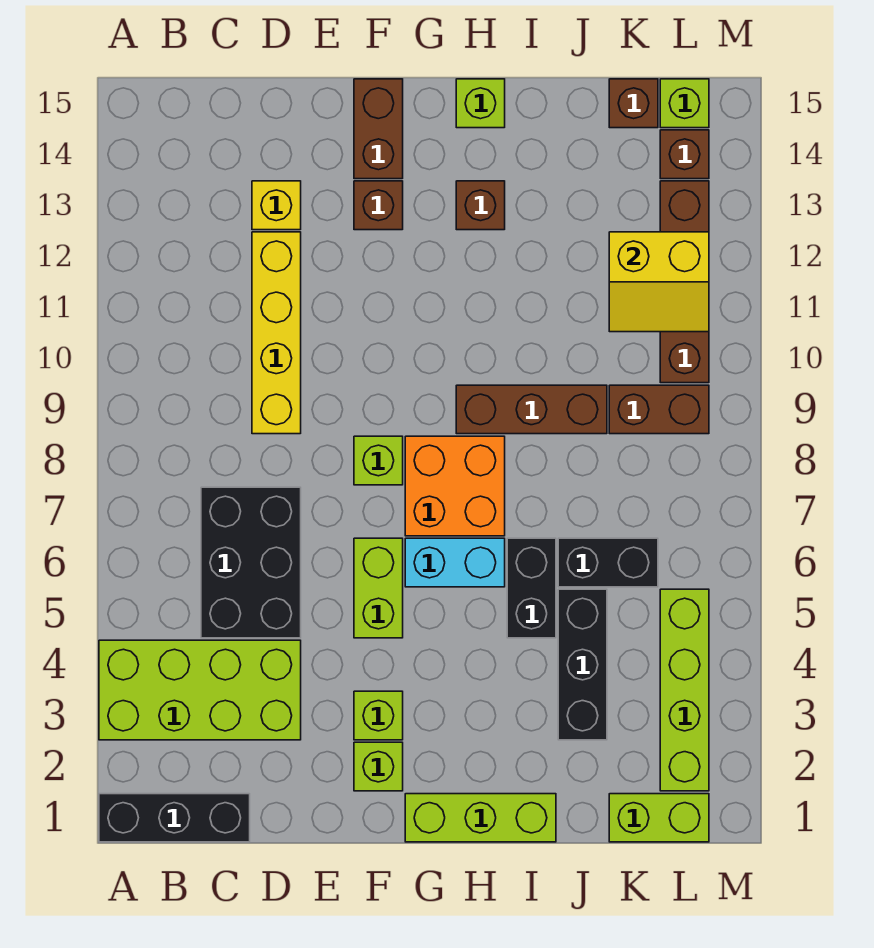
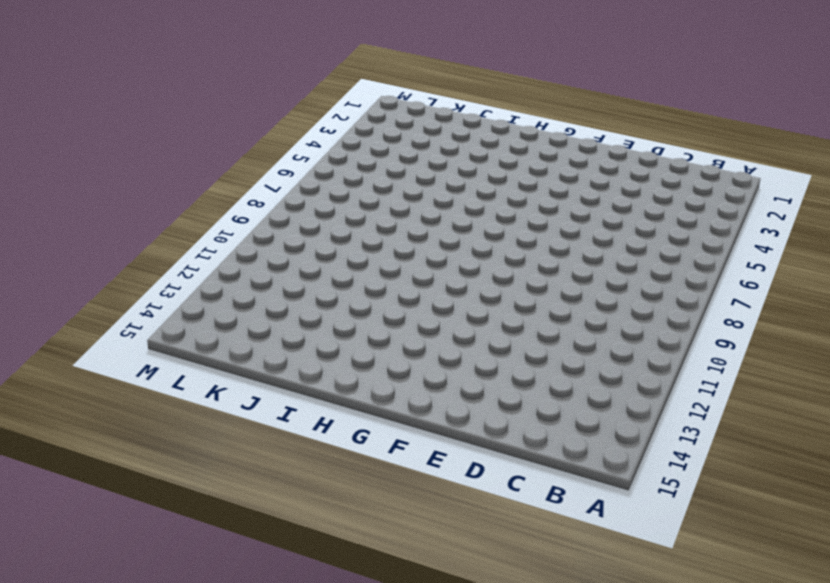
none -> black brick A1:C1 level 1
none -> lime brick A3:D4 level 1
none -> black brick C5:D7 level 1

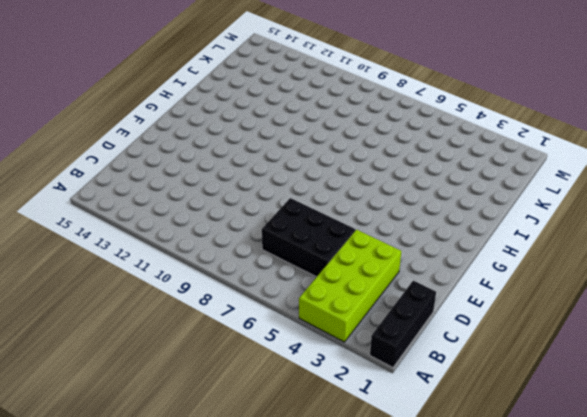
none -> yellow brick D9:D12 level 1
none -> yellow brick D13 level 1
none -> lime brick F2 level 1

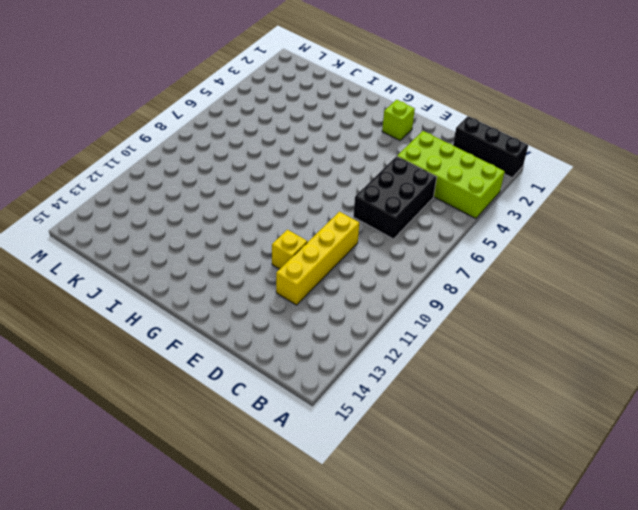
yellow brick E11 level 1 -> yellow brick D13 level 1
none -> lime brick F3 level 1
none -> lime brick F5:F6 level 1
none -> lime brick F8 level 1

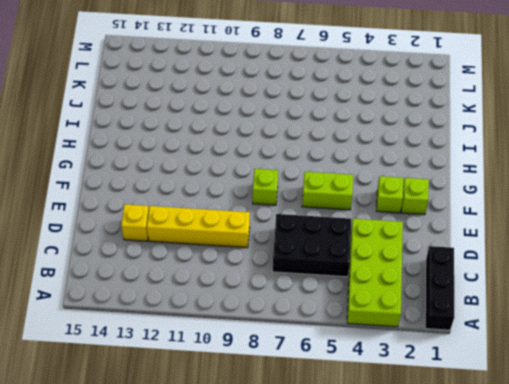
none -> brown brick F13 level 1
none -> brown brick F14:F15 level 1
none -> lime brick G1:I1 level 1

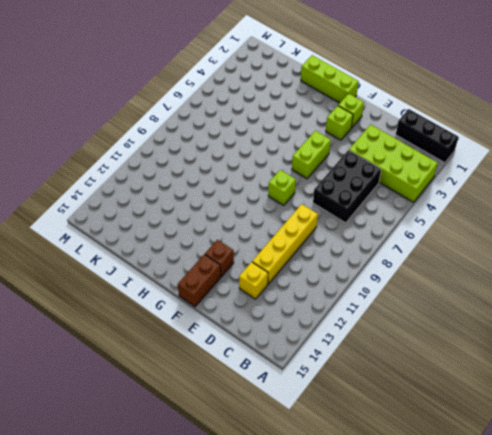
none -> cyan brick G6:H6 level 1
none -> orange brick G7:H8 level 1
none -> brown brick H9:J9 level 1

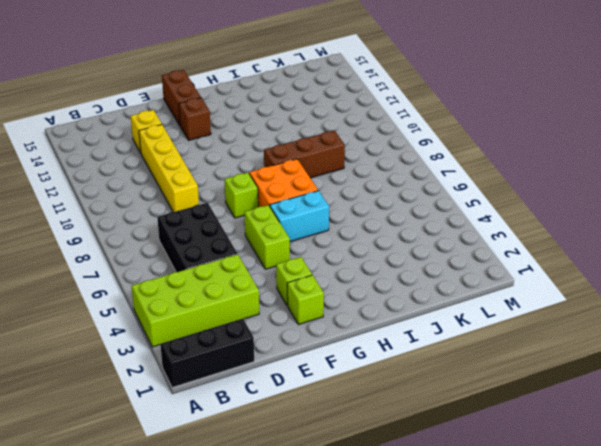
none -> lime brick G1:I1 level 1
none -> brown brick H13 level 1
none -> lime brick H15 level 1

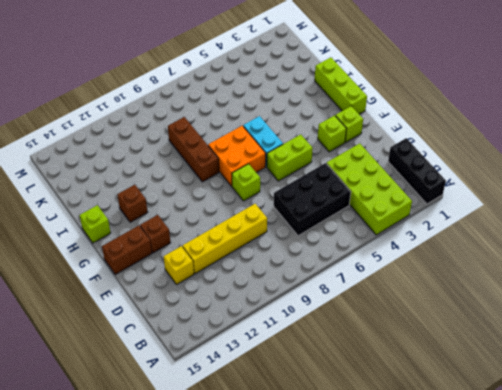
none -> black brick I5:I6 level 1
none -> black brick J3:J5 level 1
none -> black brick J6:K6 level 1

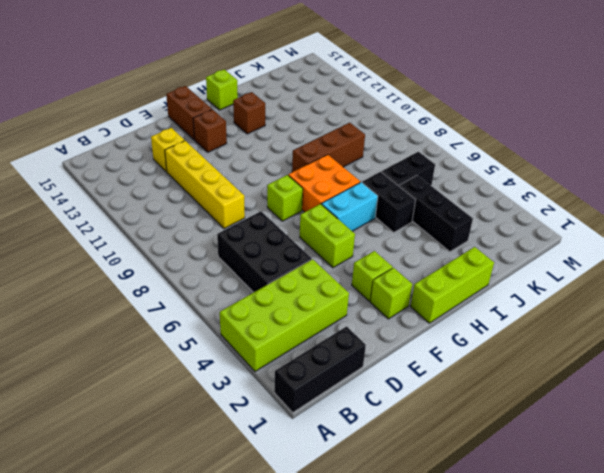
none -> lime brick K1:L1 level 1
none -> brown brick K9:L9 level 1
none -> brown brick K15 level 1

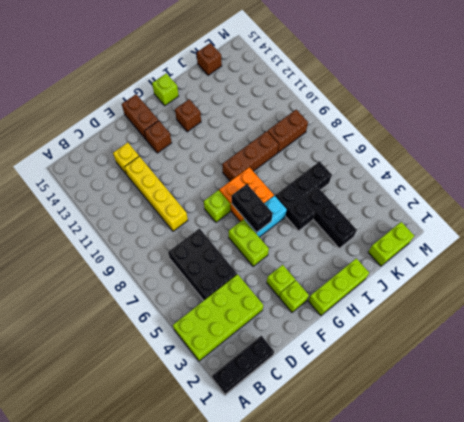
black brick G6:G7 level 2 -> none
none -> lime brick L2:L5 level 1
none -> brown brick L10:L13 level 1
none -> brown brick L14 level 1

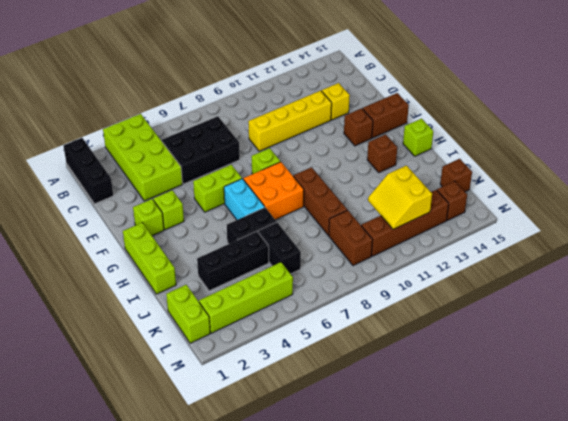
none -> lime brick L15 level 1

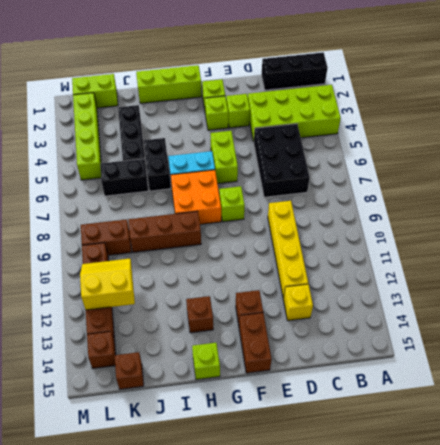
lime brick E3 level 1 -> lime brick L15 level 1

